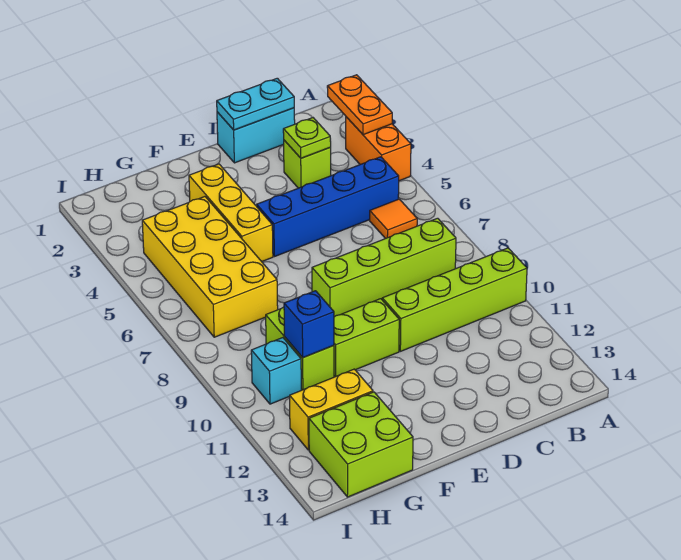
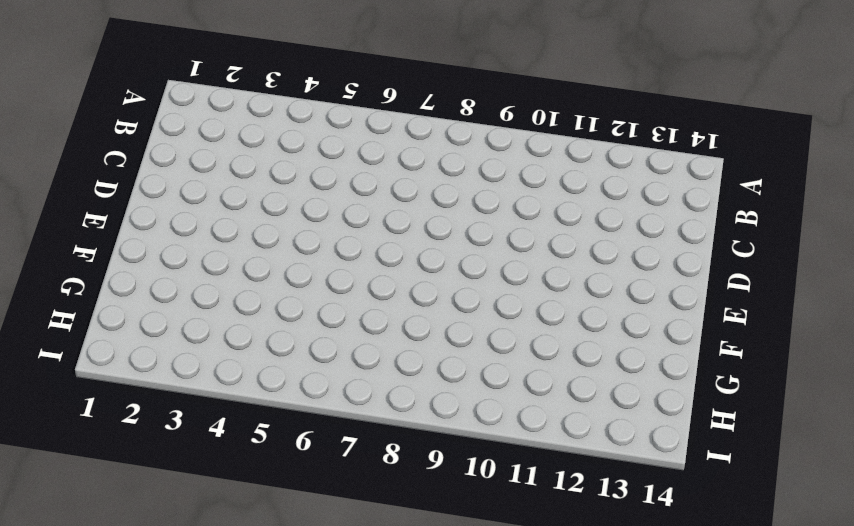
none -> orange brick A3:A4 level 1
none -> lime brick A10:D10 level 1
none -> blue brick B5:E5 level 1

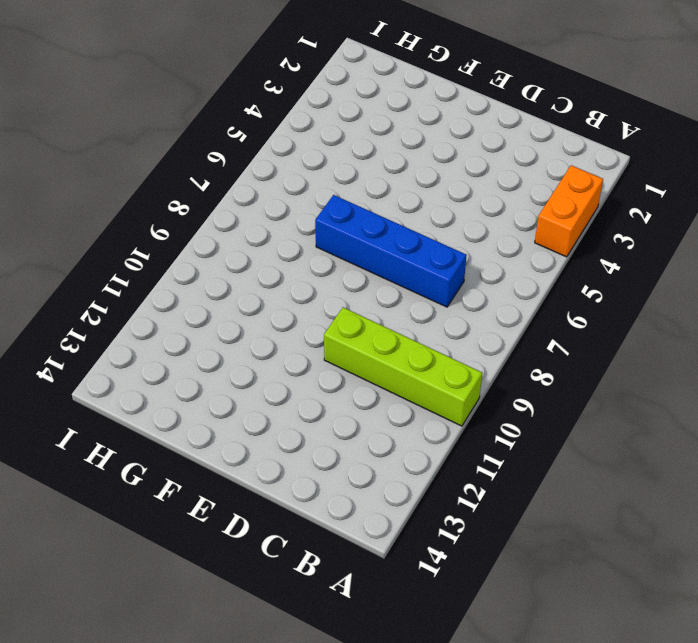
blue brick C7:F7 level 1 -> blue brick B5:E5 level 1
none -> orange tile B6 level 1
none -> lime brick B8:E8 level 1
none -> cyan brick C1:D1 level 1

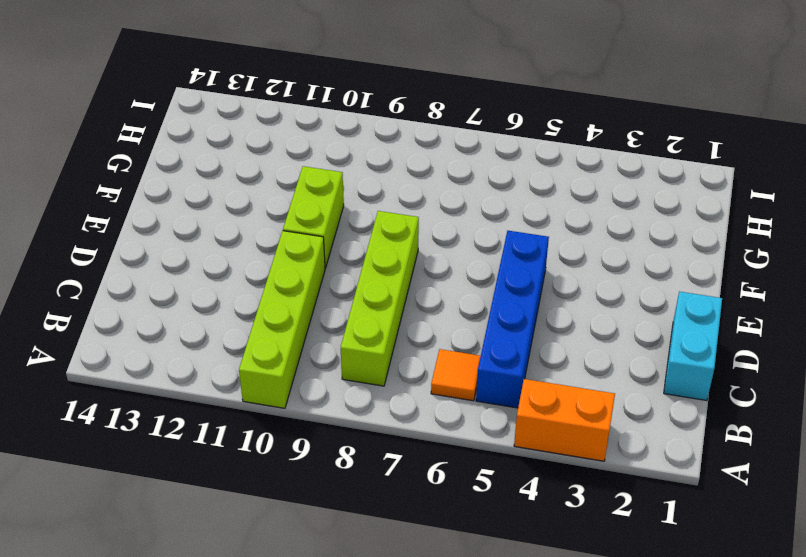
none -> lime brick C3 level 1
none -> yellow brick F3:F5 level 1
none -> yellow brick G4:H7 level 1

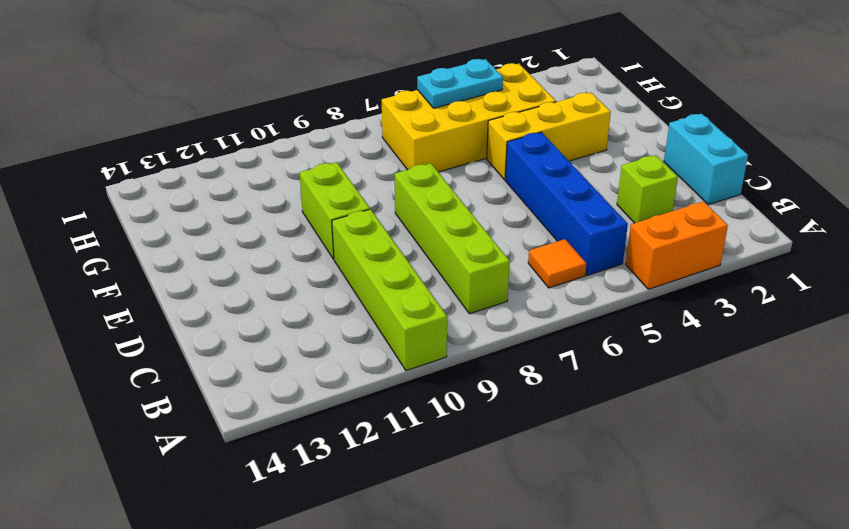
cyan plate H5:H6 level 2 -> cyan plate C1:D1 level 2
none -> lime brick G9:G10 level 1
none -> yellow brick G12:H12 level 1
none -> lime brick G13:H14 level 1

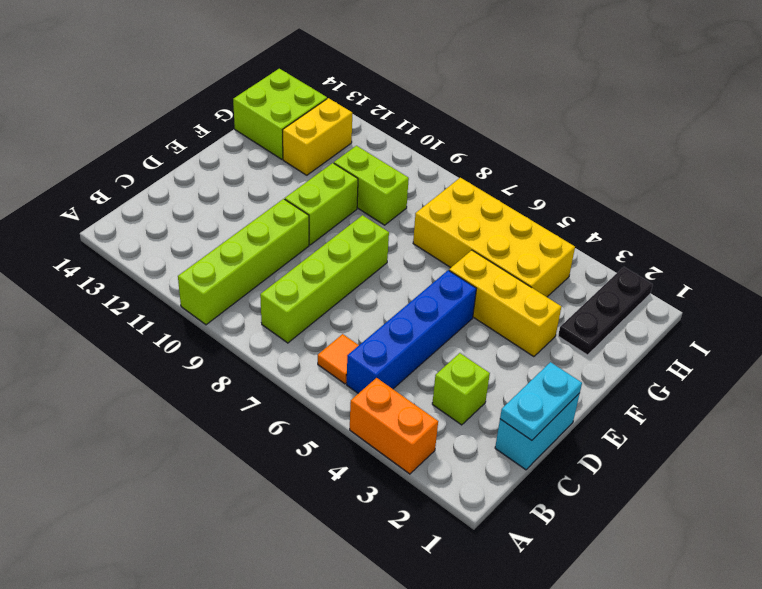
black plate G2:I2 level 1 -> none
none -> cyan brick H10 level 1
none -> orange plate A2:A3 level 2
none -> lime plate C3 level 2

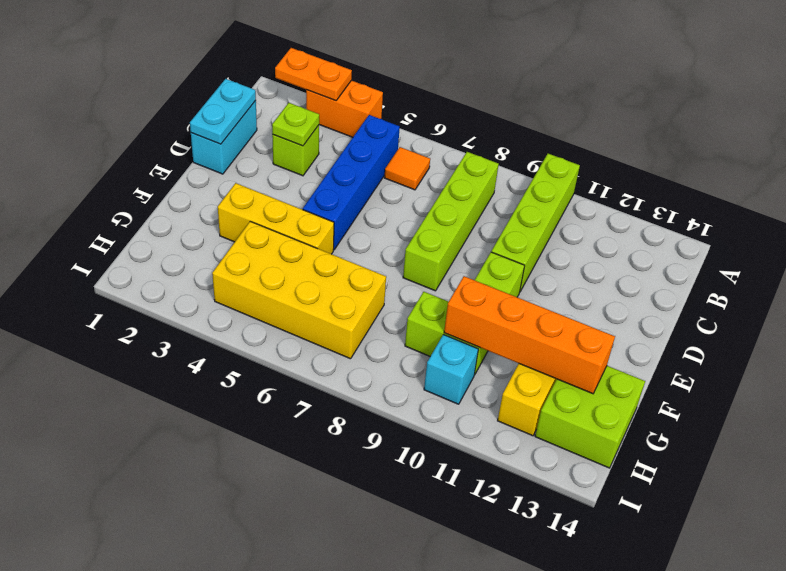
orange brick G10:G13 level 2 -> blue brick G10 level 2

